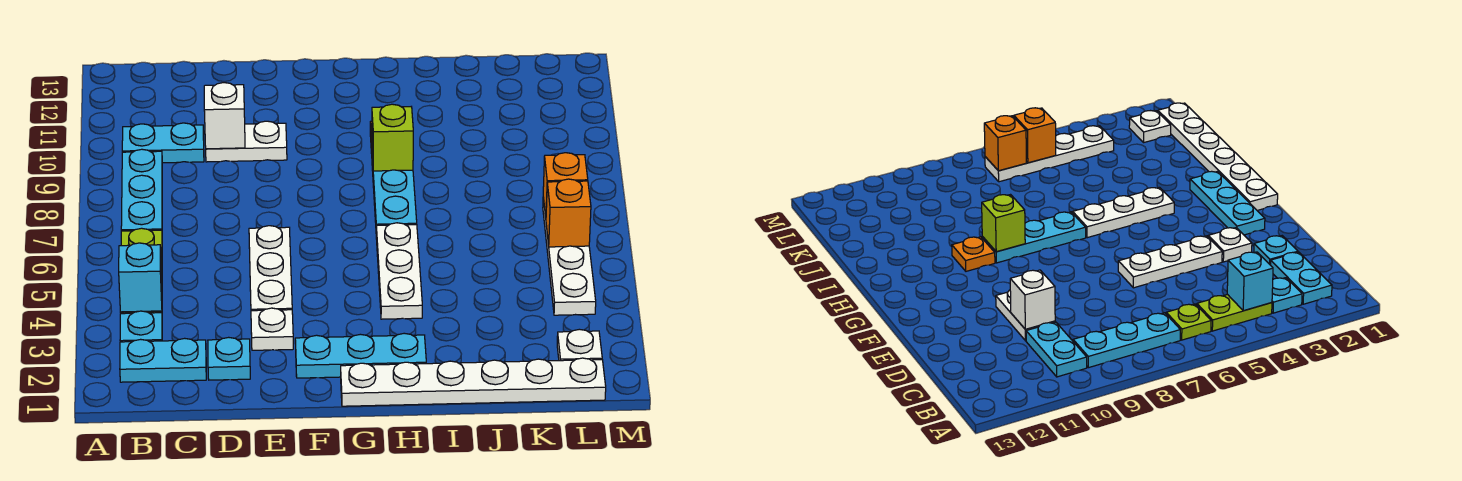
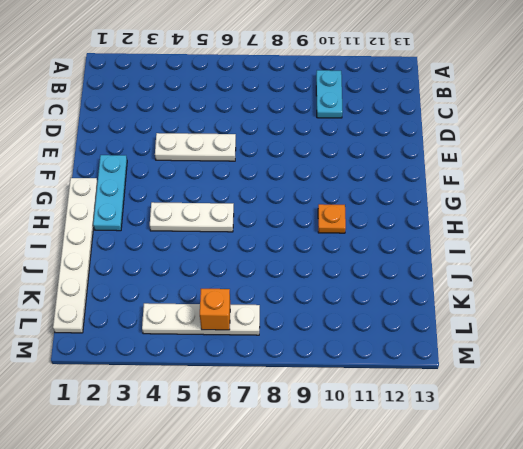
none -> cyan plate B2:C2 level 1
none -> cyan plate B3 level 1
none -> lime plate B4:B5 level 1

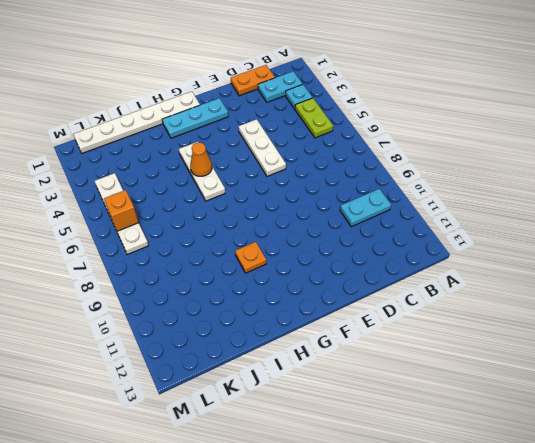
orange plate C1:D1 level 1 -> none
orange cone H5 level 2 -> none
none -> lime plate B6 level 1
none -> cyan plate B7:B9 level 1
none -> cyan plate D2 level 1

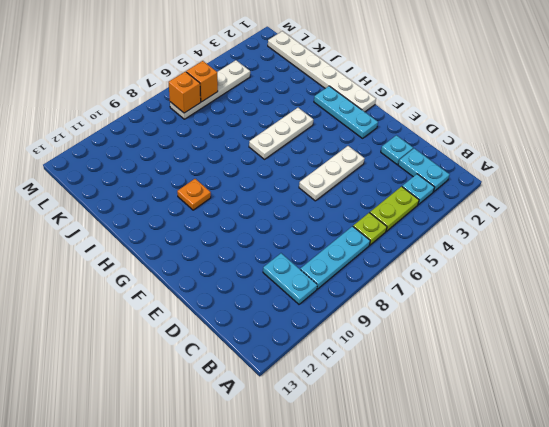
none -> white plate D10:E10 level 1
none -> white plate E3 level 1
none -> cyan plate H7:H9 level 1

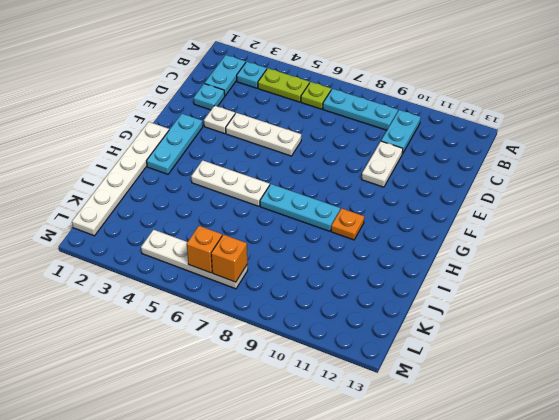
none -> white plate L2 level 1
none -> cyan brick B4 level 2
none -> white brick D10 level 2

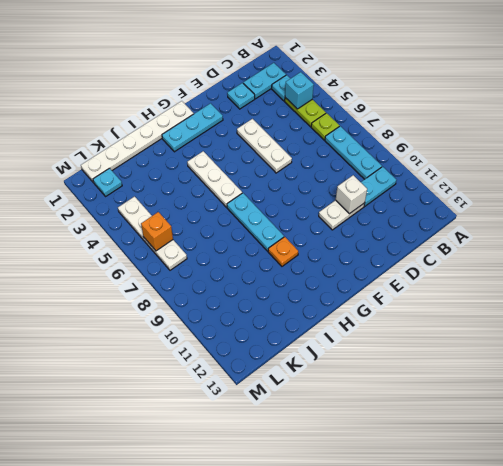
cyan plate L2 level 1 -> white plate L2 level 1
none -> white plate E3 level 1
none -> lime brick H9 level 2
none -> orange brick L7 level 2

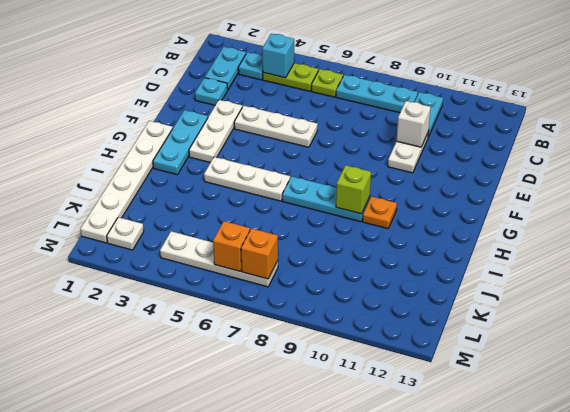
white plate E3:G3 level 1 -> white plate E3 level 1

